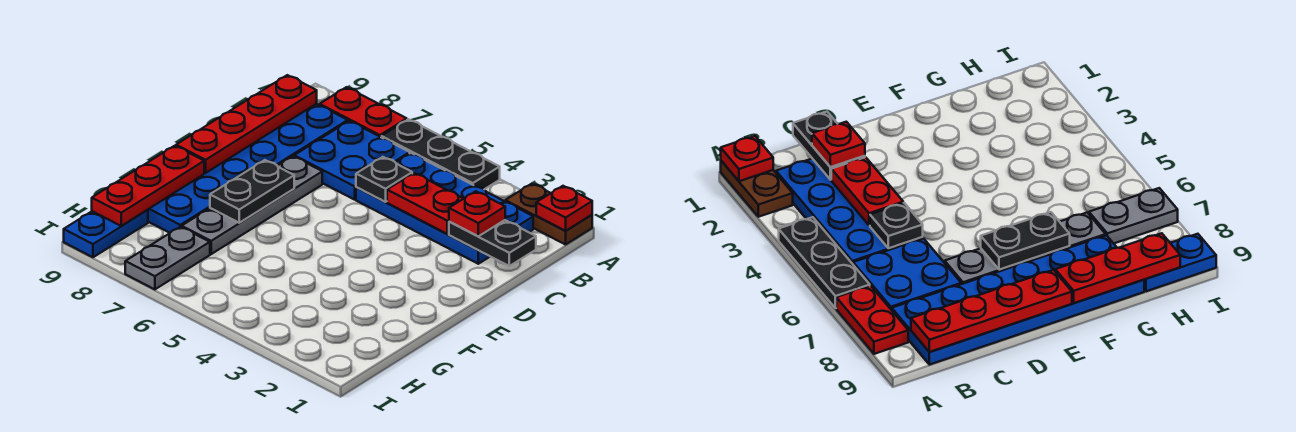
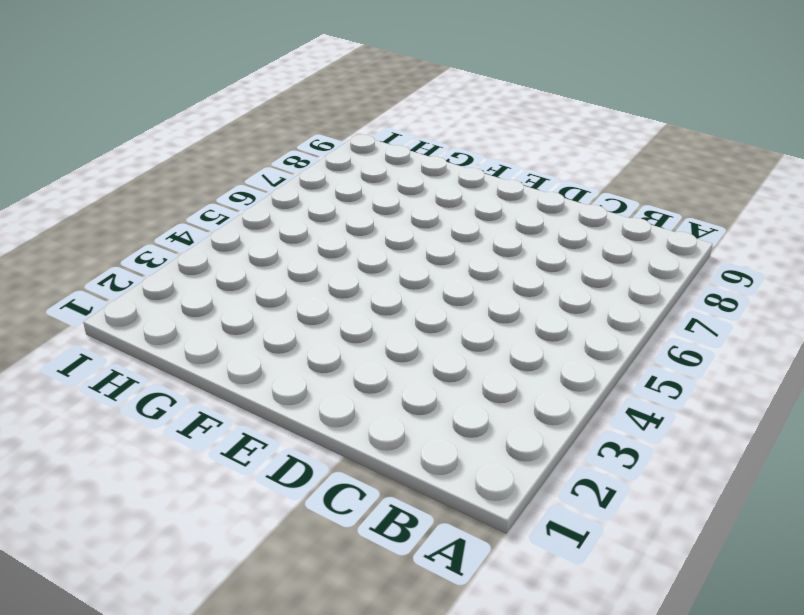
none -> brown plate A1:A2 level 1
none -> black plate A4:A6 level 1
none -> red plate A7:A8 level 1

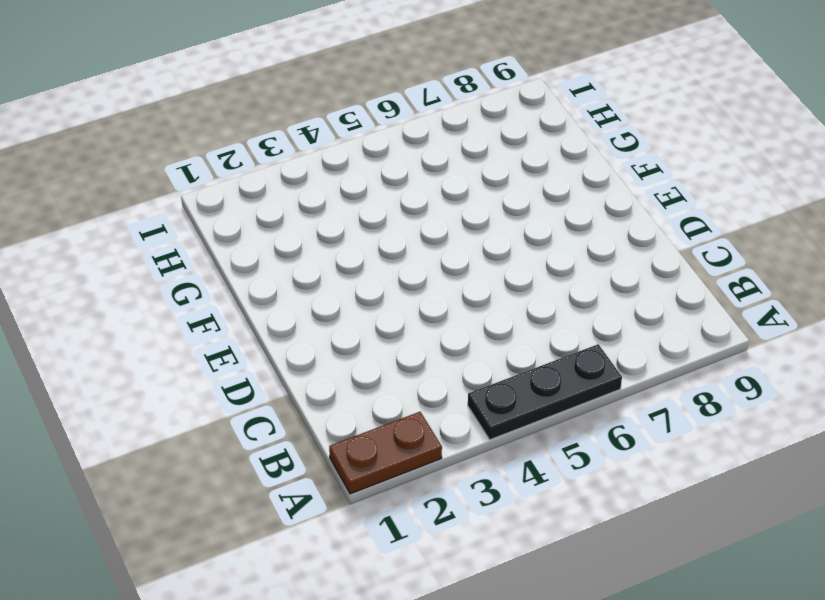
none -> red plate A7:A8 level 1
none -> blue plate B2:C5 level 1
none -> blue plate B6:C7 level 1

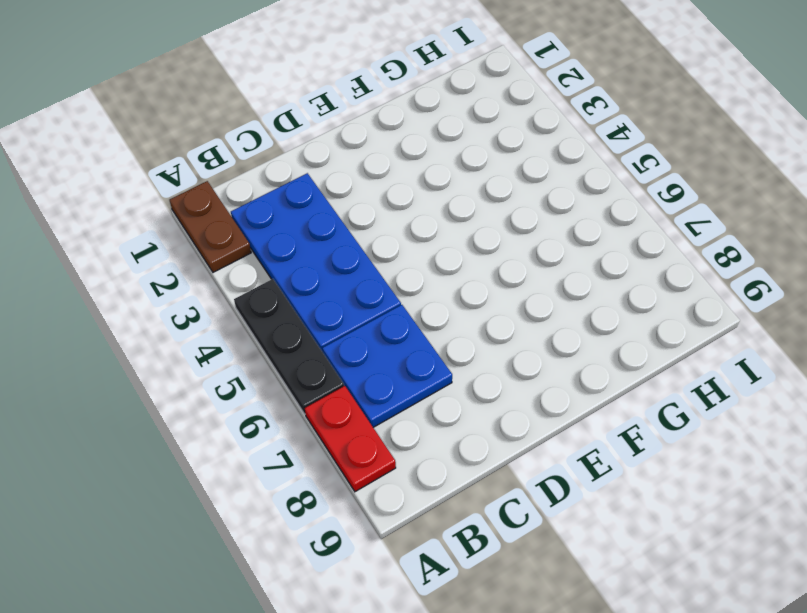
none -> blue plate B8:G9 level 1
none -> grey plate D7:G7 level 1
none -> grey plate H7:I7 level 1

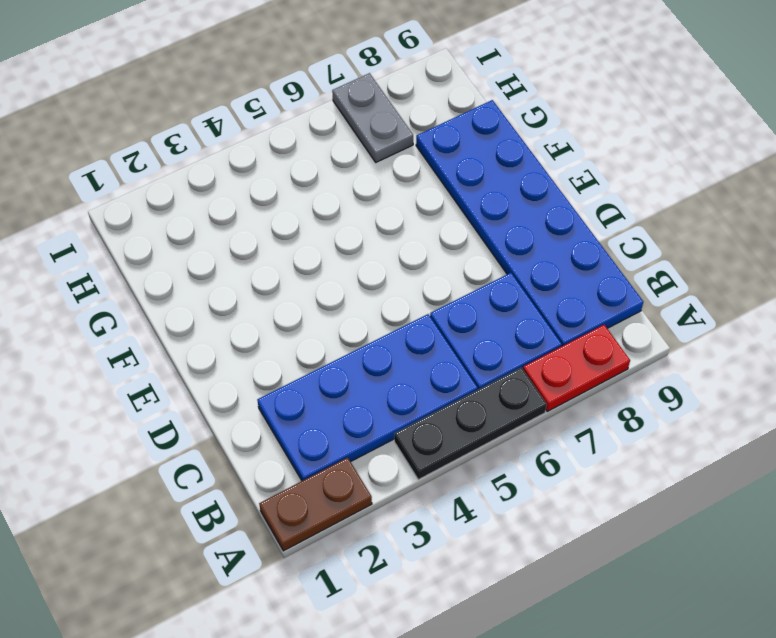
none -> grey plate D7:G7 level 1
none -> blue plate H9:I9 level 1
none -> red plate A1 level 2

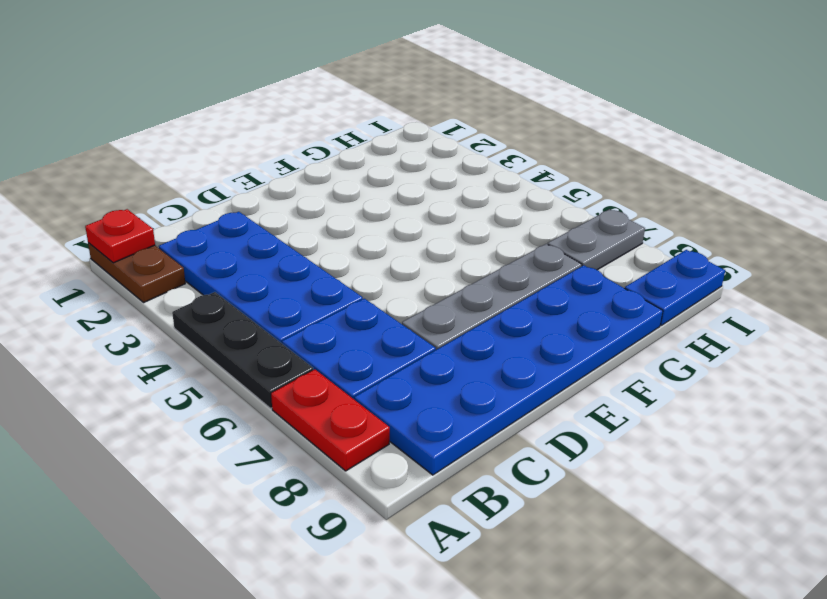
none -> red plate B9:E9 level 2
none -> black plate C1:C2 level 2
none -> red plate C3:C4 level 2

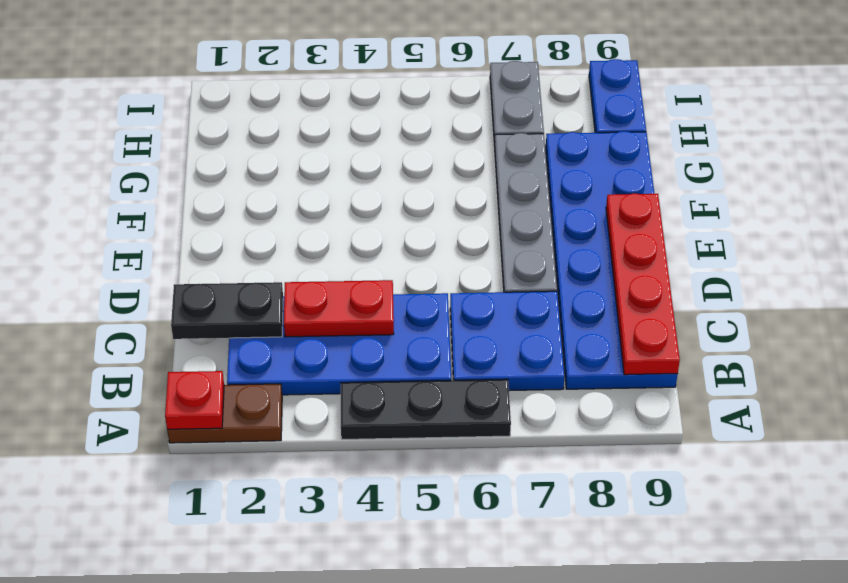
none -> red plate A7:A8 level 1
none -> black plate C5 level 2
none -> black plate E7:F7 level 2

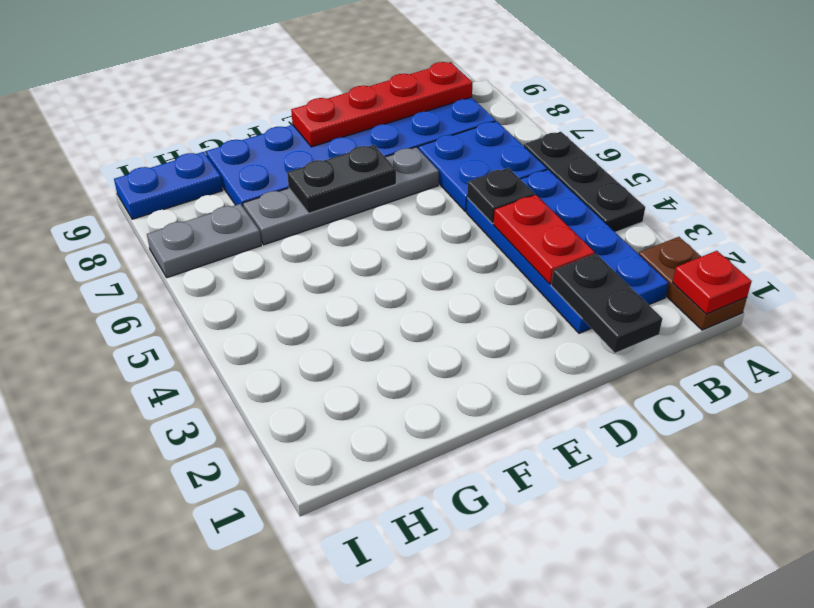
none -> red plate A7:A8 level 1
none -> red plate F9:H9 level 2
none -> red plate C2 level 3

